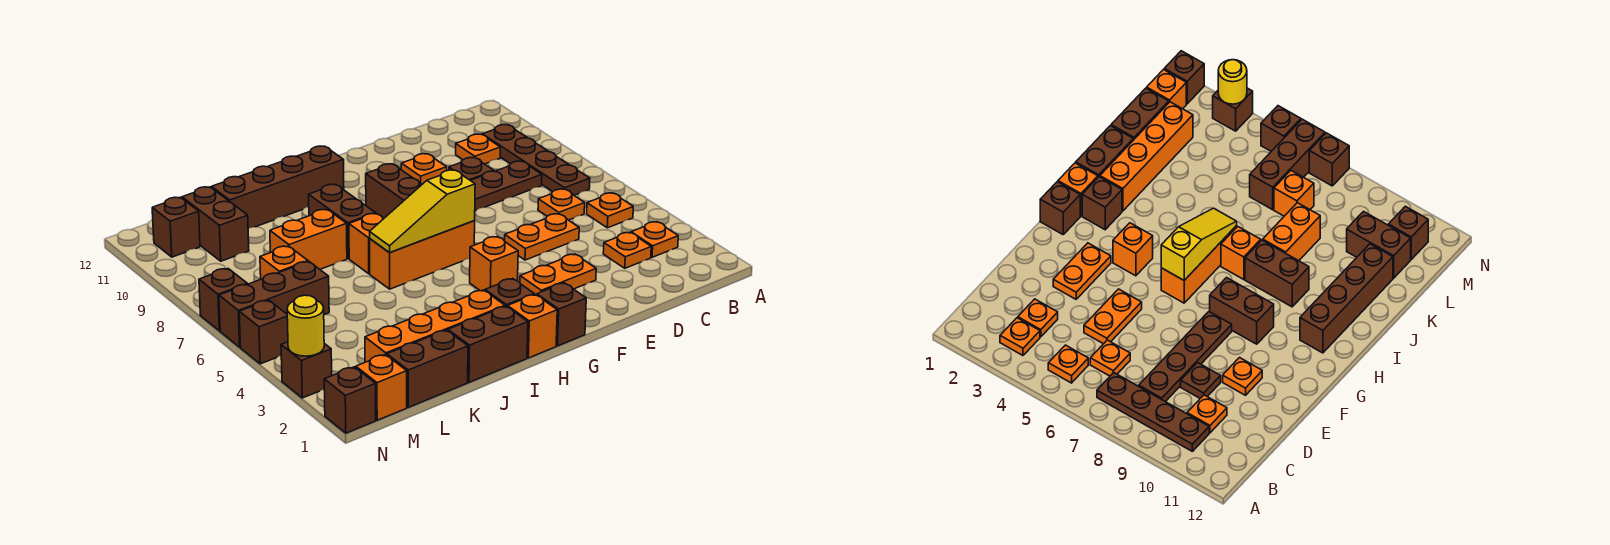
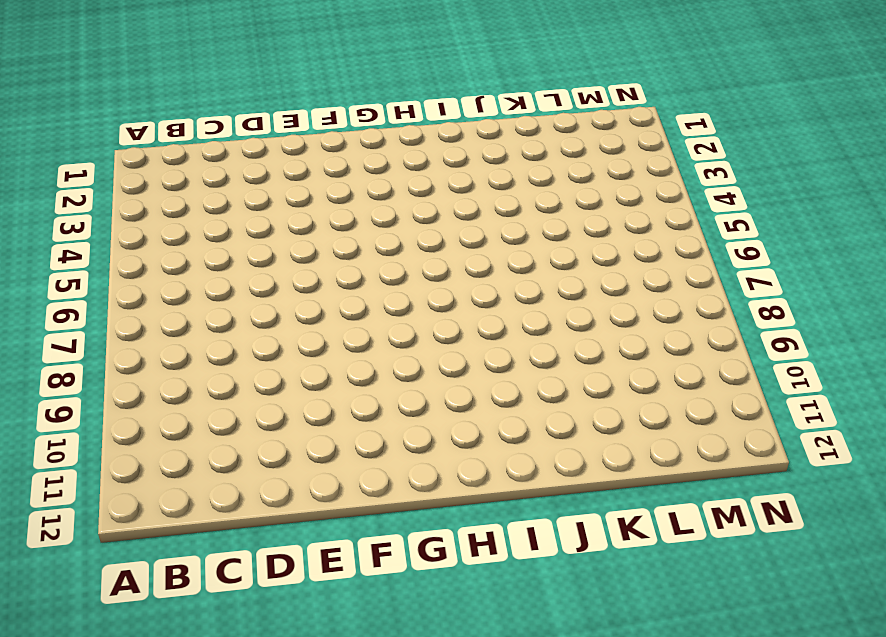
none -> orange plate B3 level 1
none -> orange plate B5 level 1
none -> brown plate B7:B10 level 1
none -> orange plate C3 level 1

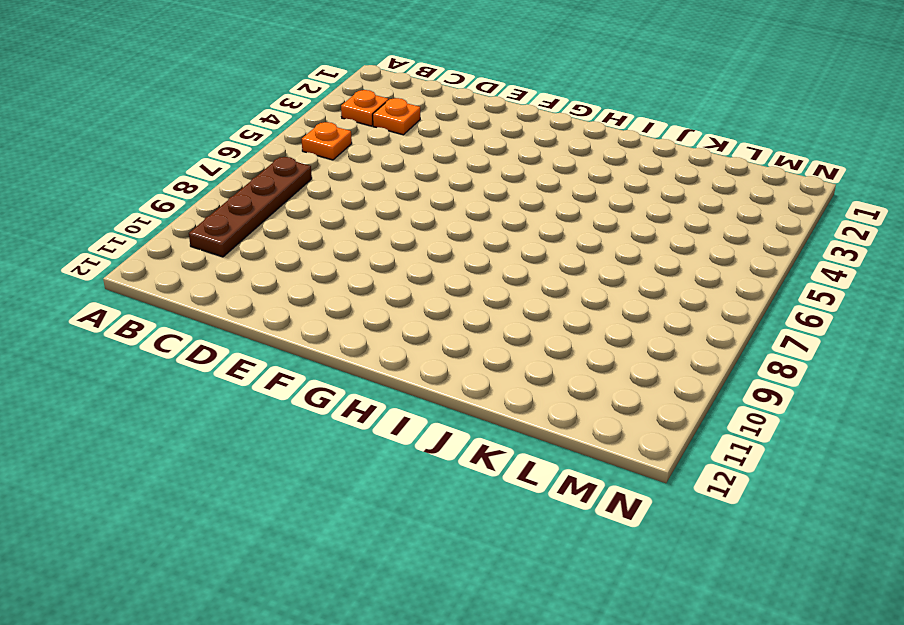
none -> orange plate C6 level 1
none -> brown plate C8:F8 level 1
none -> orange plate C10 level 1
none -> orange plate D5:E5 level 1

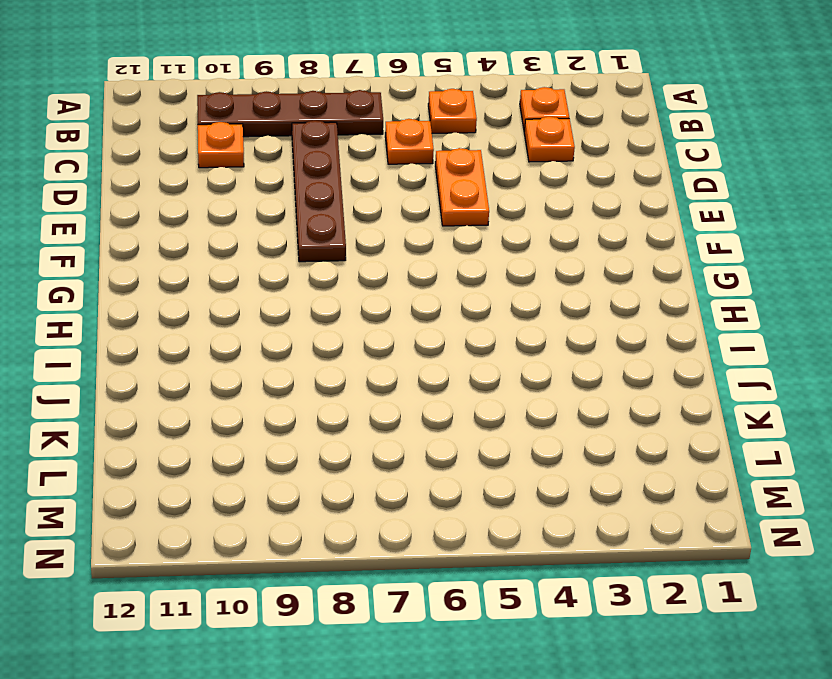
none -> brown plate D9 level 1
none -> orange plate E3:F3 level 1
none -> orange plate E10 level 1
none -> brown brick G1 level 1

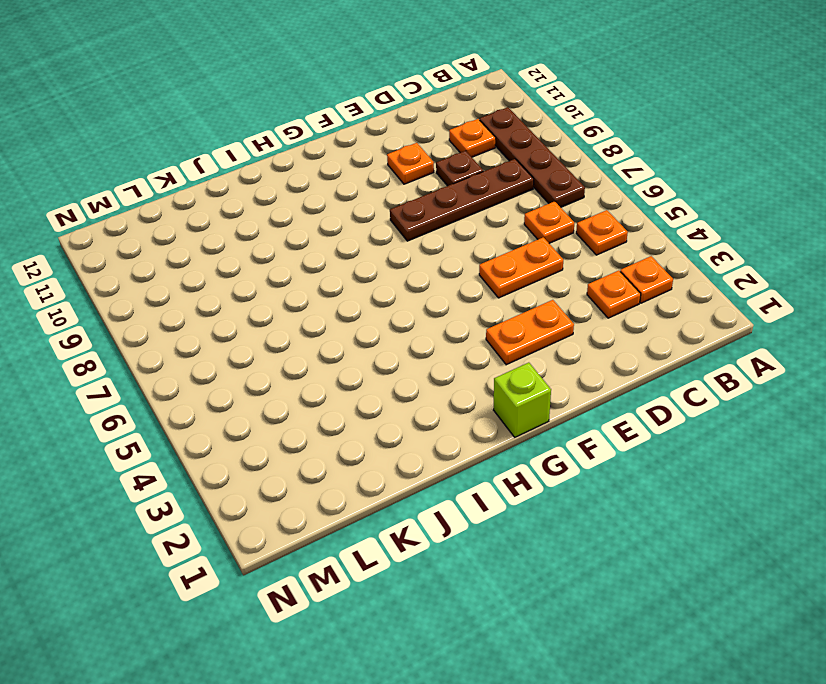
lime brick G1 level 1 -> brown brick G1 level 1
none -> orange brick G4 level 1
none -> orange brick G6:I6 level 1
none -> brown brick G8:G9 level 1
none -> orange brick H1 level 1

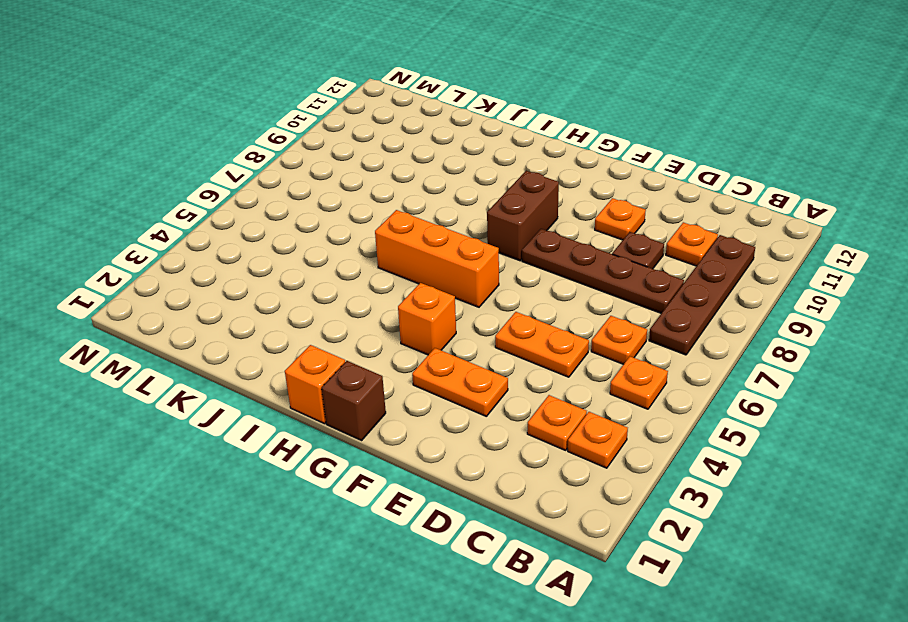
none -> brown brick H2 level 1
none -> brown brick H11:K11 level 1
none -> brown brick I1:J1 level 1
none -> orange brick I2:L2 level 1

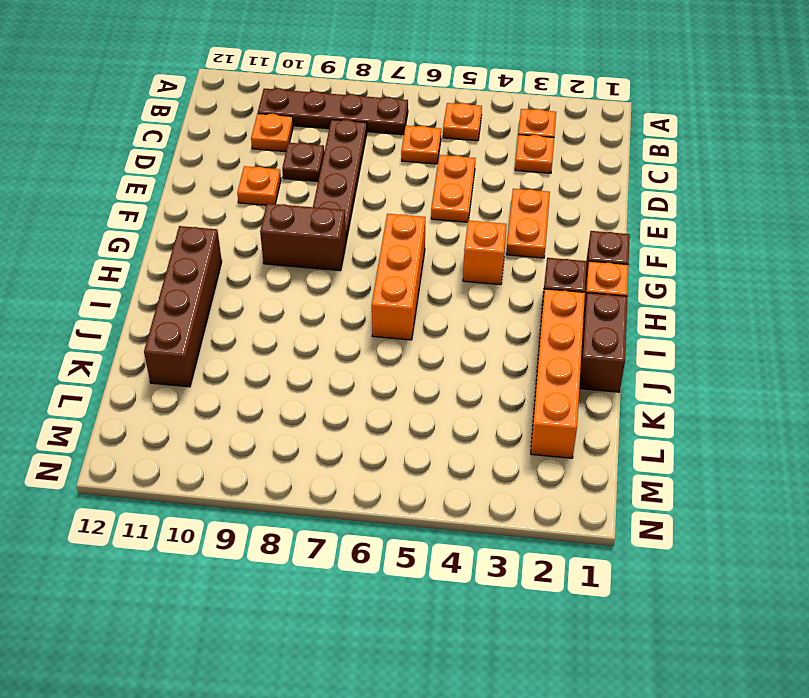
none -> orange brick I7 level 1
none -> brown brick I8:I9 level 1
none -> orange brick J8:K8 level 1
none -> brown brick K1:L1 level 1

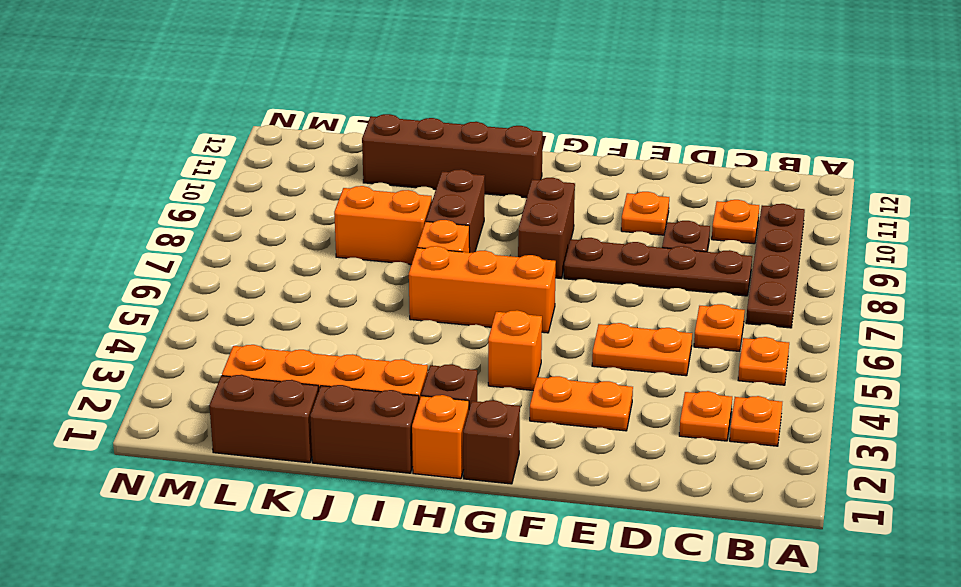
none -> brown brick L6:N6 level 1
none -> orange brick L7 level 1
none -> brown brick L10:L11 level 1
none -> orange brick M1 level 1

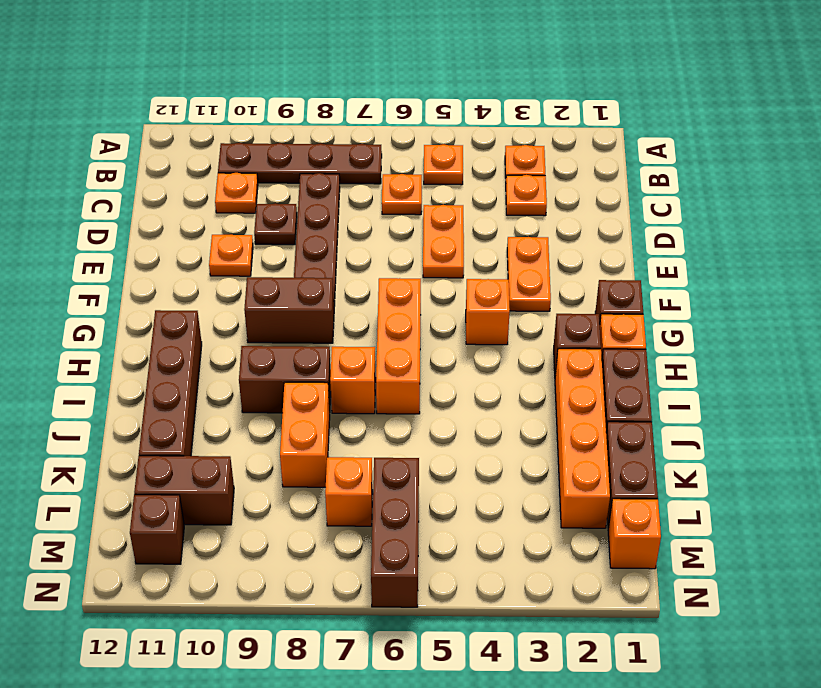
none -> brown brick N1 level 1
none -> brown brick N3 level 1
none -> brown brick N5 level 1
none -> brown brick N7 level 1

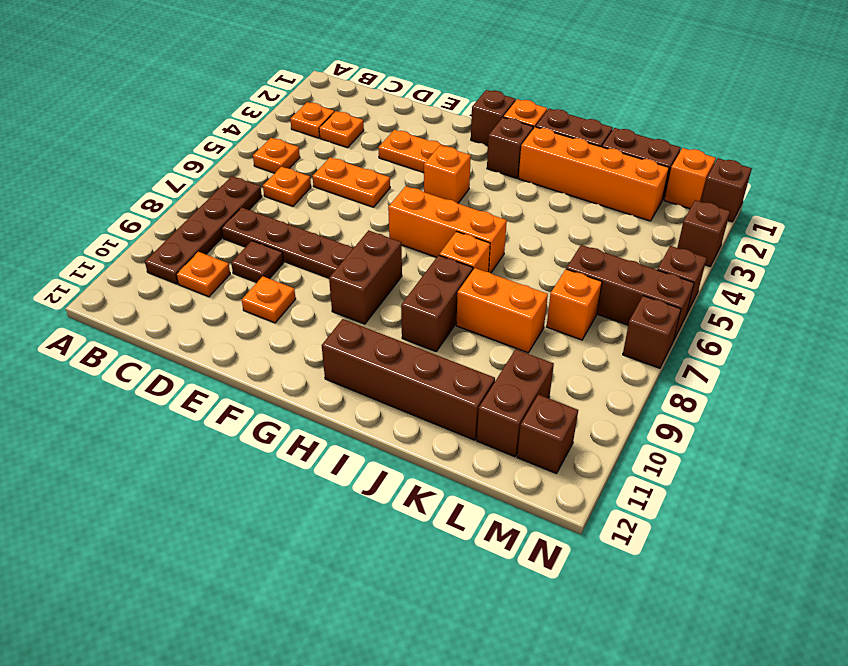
none -> yellow slope G6:I6 level 2 top G
none -> yellow round brick N3 level 2

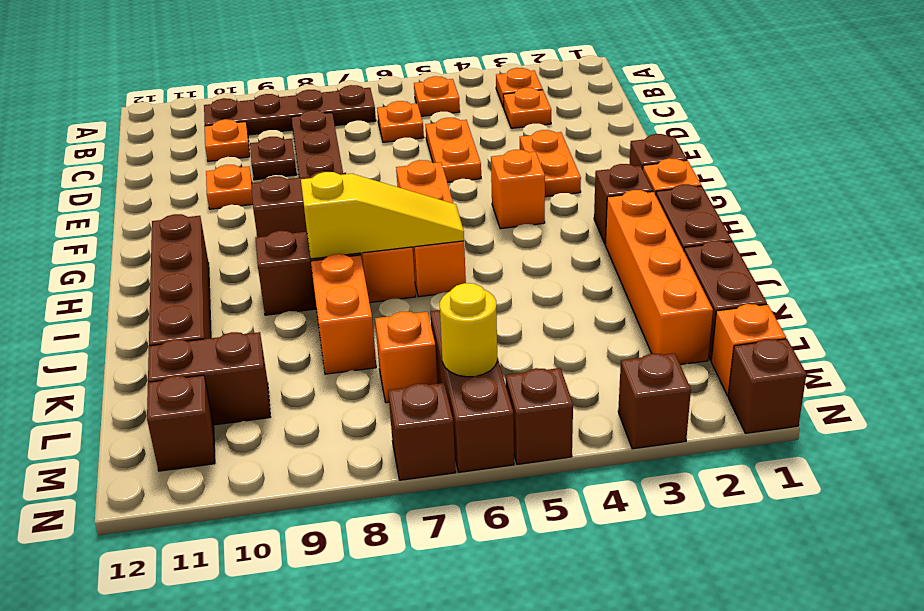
yellow slope I6:I8 level 2 top 8 -> yellow slope G6:I6 level 2 top G
yellow round brick M6 level 2 -> yellow round brick N3 level 2

